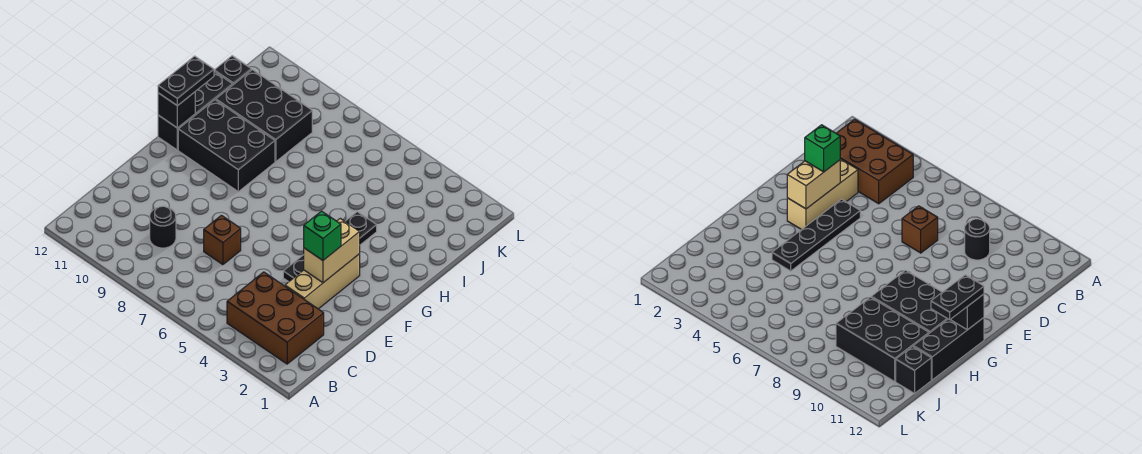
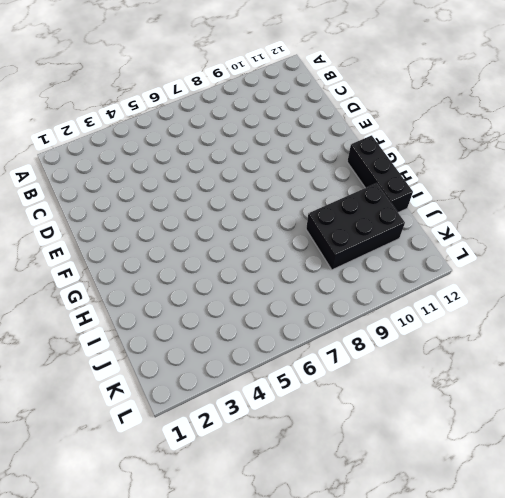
none -> brown brick B2:C4 level 1
none -> black round brick C9 level 1
none -> tan brick D3:F3 level 1

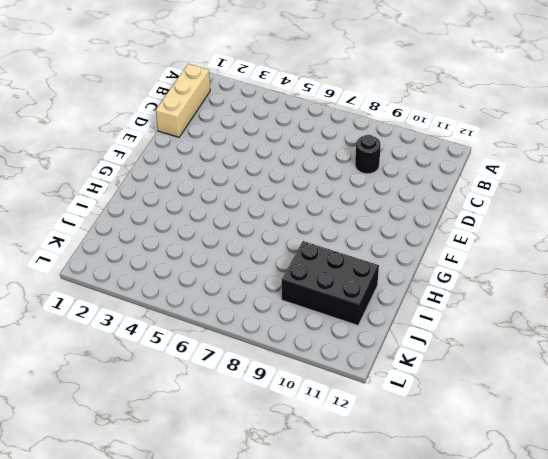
tan brick B1:D1 level 1 -> tan brick D3:F3 level 1
none -> brown brick B2:C4 level 1
none -> brown brick D7 level 1
none -> black plate E4:H4 level 1

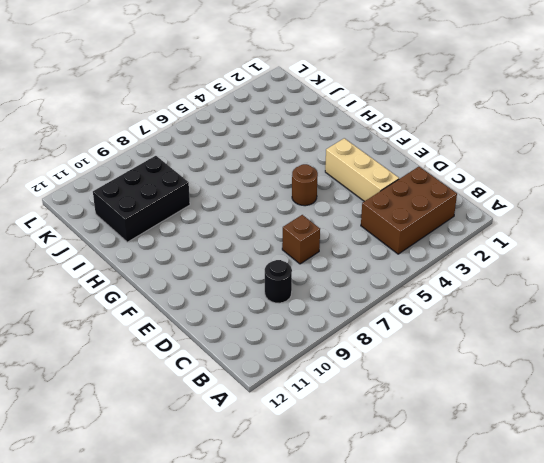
brown round brick F5 level 1 -> none
none -> black plate E4:H4 level 1
none -> black brick G9:H11 level 1
none -> black brick G12:I12 level 1

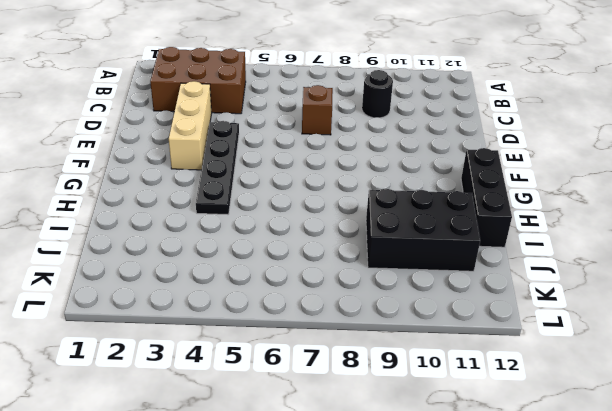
none -> black brick G9:H11 level 1
none -> black brick J12 level 1
none -> tan brick E3:F3 level 2

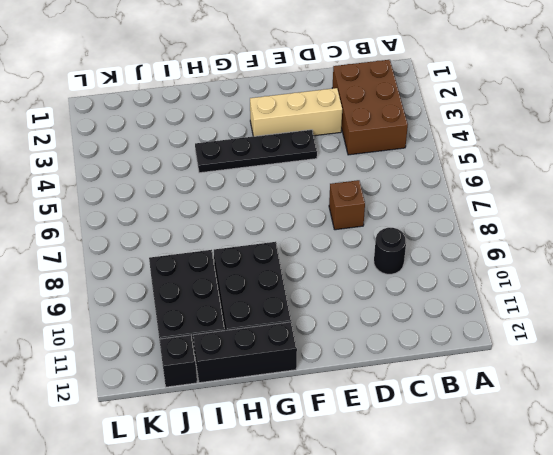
none -> tan brick E3:F3 level 2
none -> black brick G12 level 2
none -> green brick E3 level 3

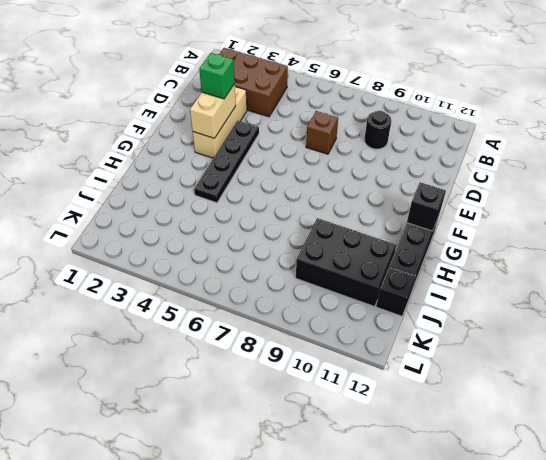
none -> black brick G9:H11 level 1
none -> black plate G12:H12 level 3

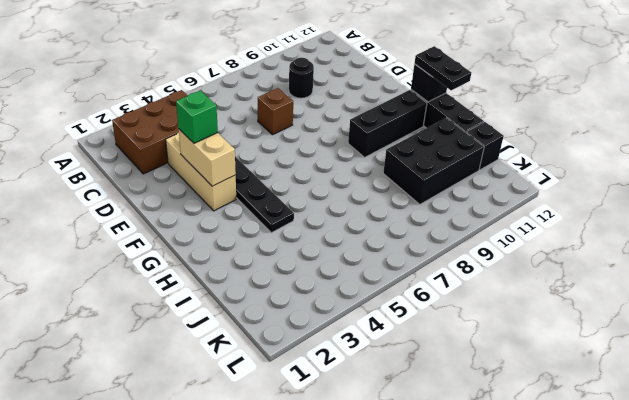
black brick G9:G11 level 1 -> black brick G9:H11 level 1

